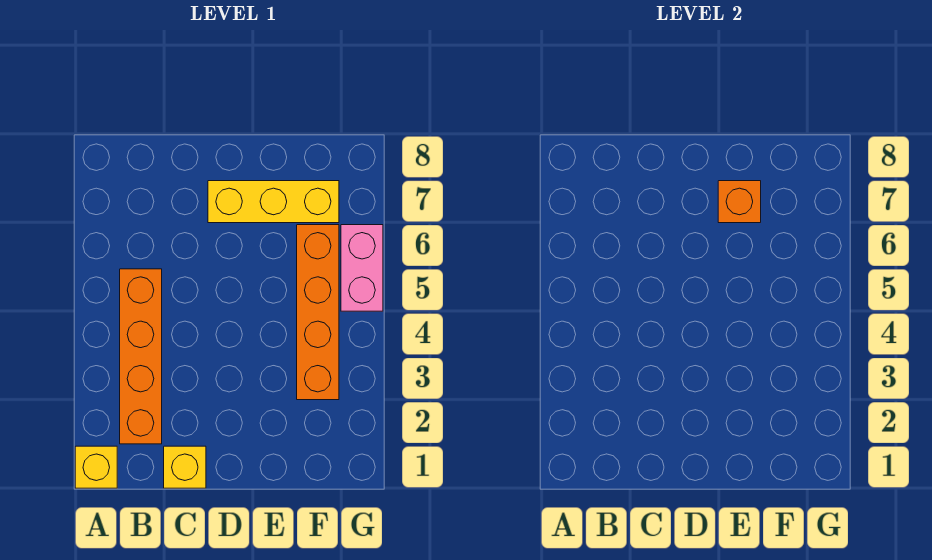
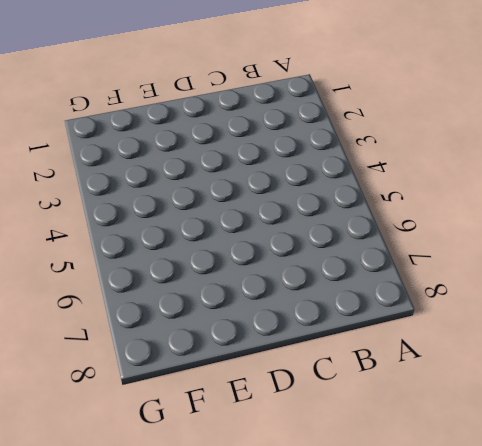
none -> yellow brick A1 level 1
none -> orange brick B2:B5 level 1

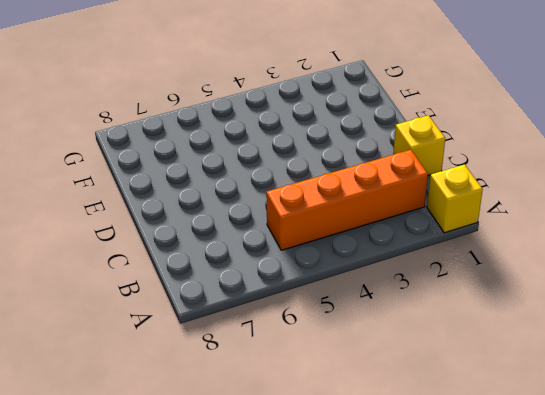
none -> yellow brick D7:F7 level 1
none -> orange brick F3:F6 level 1

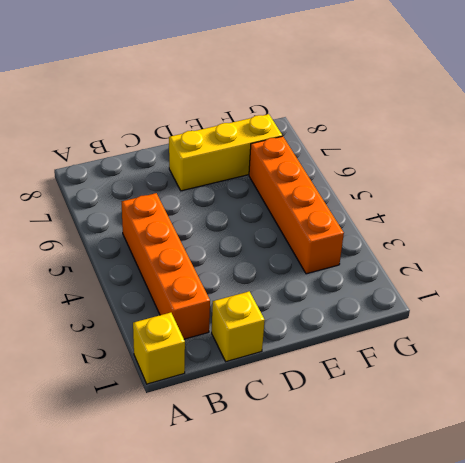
none -> pink brick G5:G6 level 1
none -> orange brick E7 level 2

